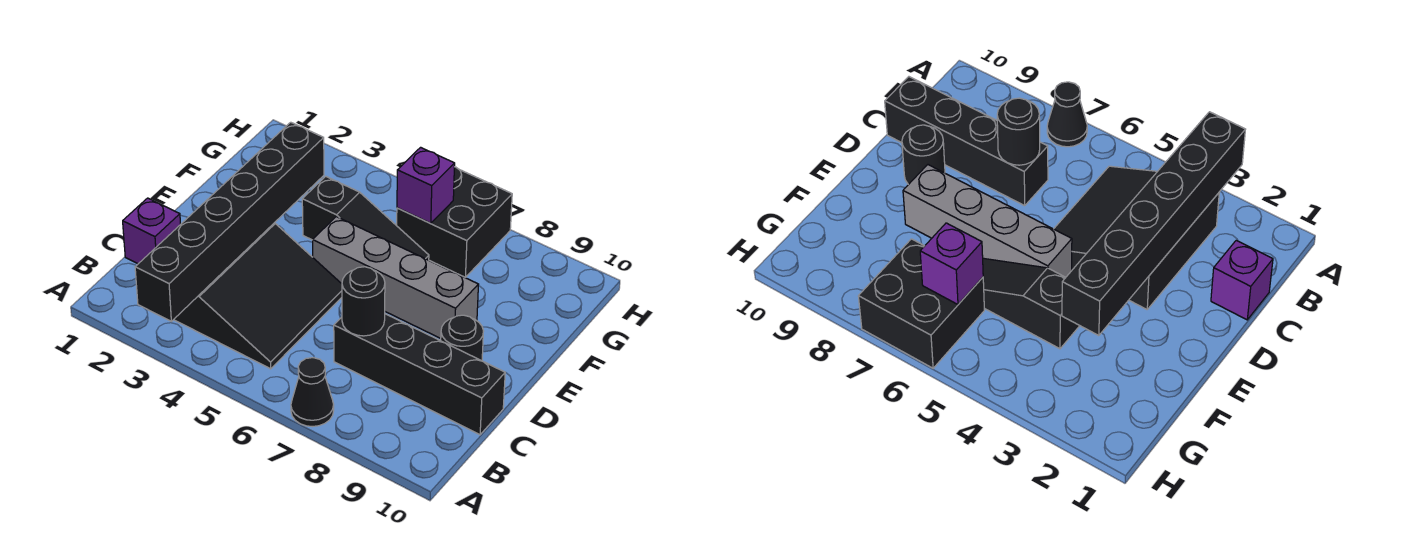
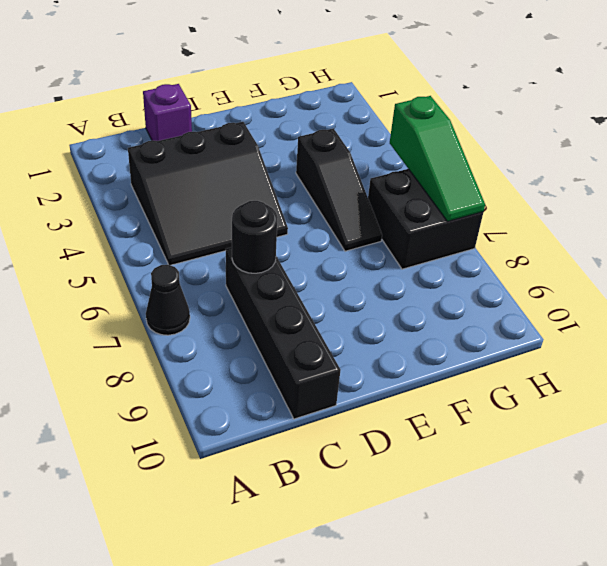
green slope H5:H7 level 2 top 5 -> none
none -> black round brick D9 level 1
none -> grey brick E5:E8 level 1

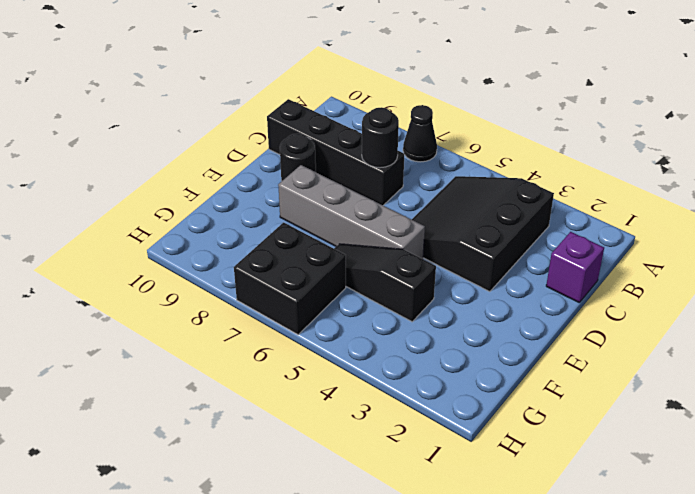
none -> black brick A3:F3 level 2
none -> purple brick G6 level 2

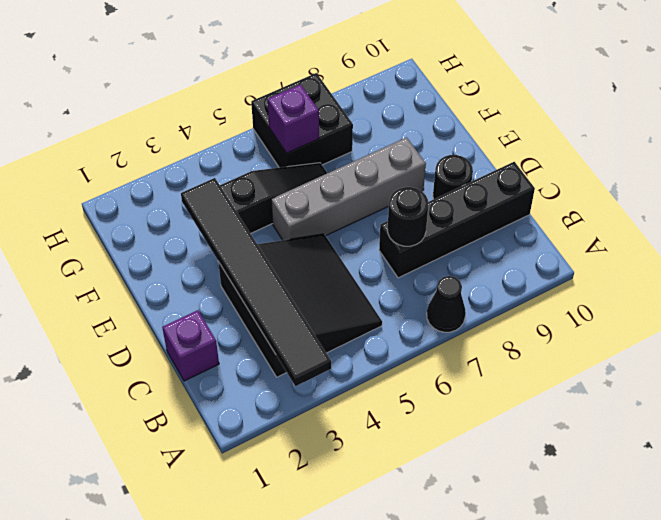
black tile A3:F3 level 2 -> black brick A3:F3 level 2

